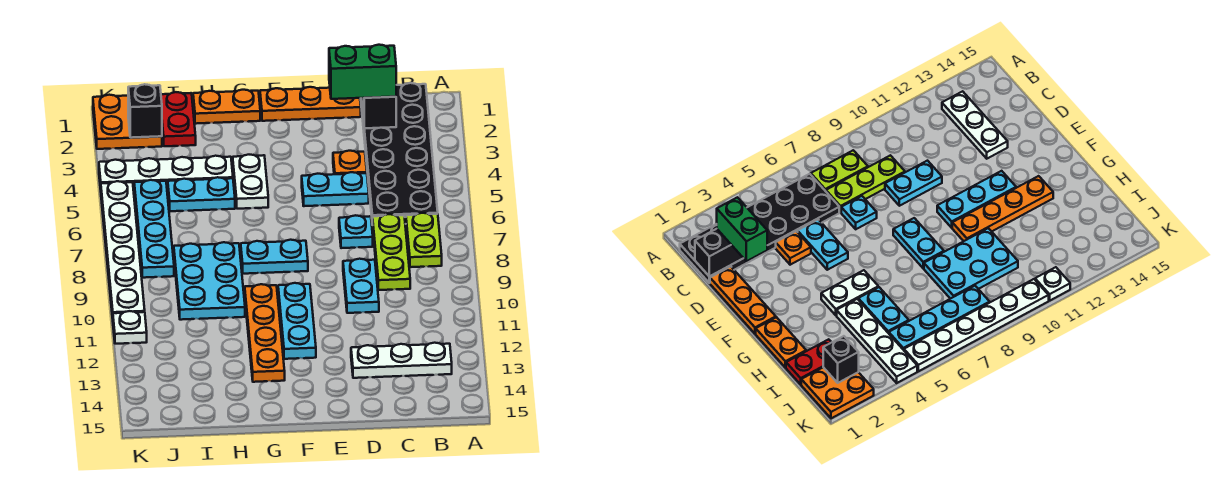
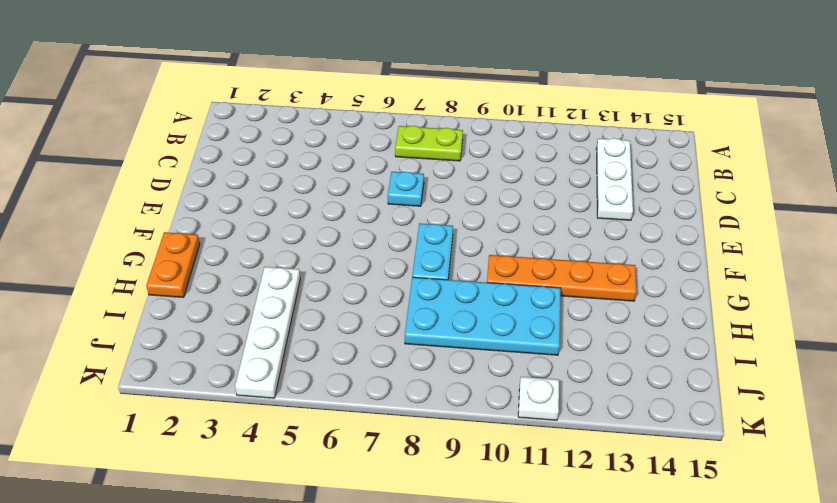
cyan plate H8:I11 level 1 -> cyan plate H8:I10 level 1
none -> black plate B1:C6 level 1
none -> lime plate C7:C9 level 1
none -> orange plate D1:F1 level 1

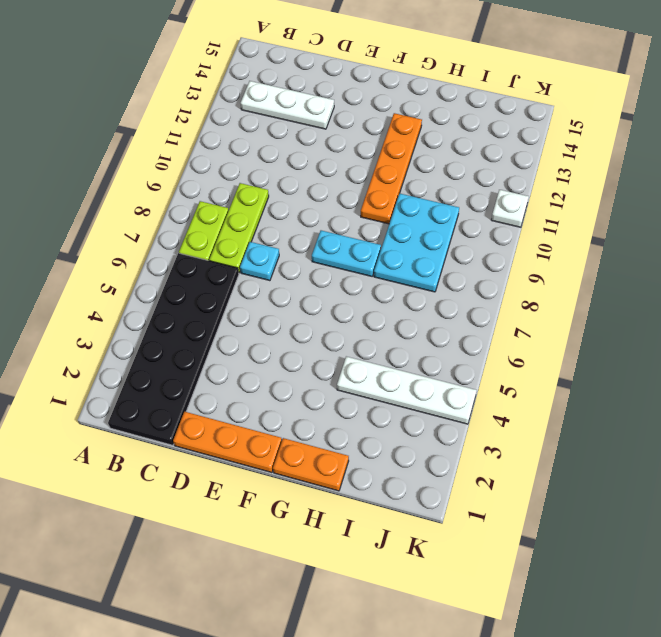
none -> orange plate D4 level 1
none -> cyan plate D5:E5 level 1
none -> cyan plate D9:D10 level 1

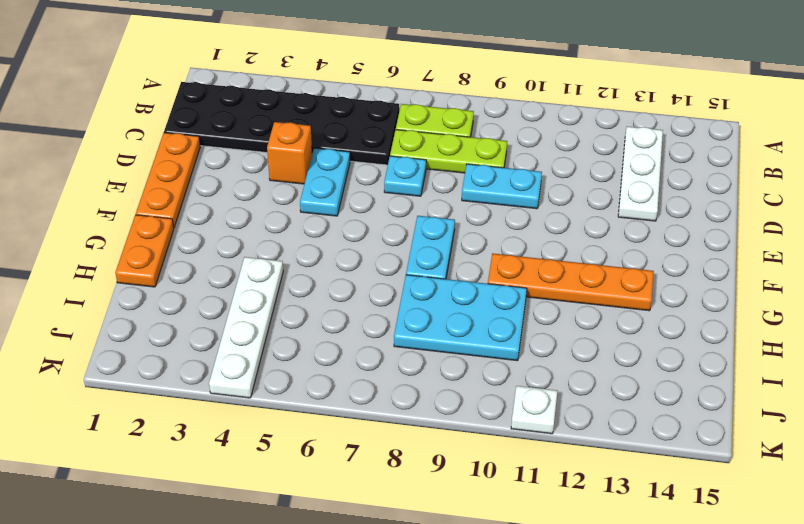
orange brick D4 level 1 -> orange plate D4 level 1
none -> cyan plate F10:F12 level 1
none -> white plate G4:G5 level 1
none -> cyan plate H5:I5 level 1

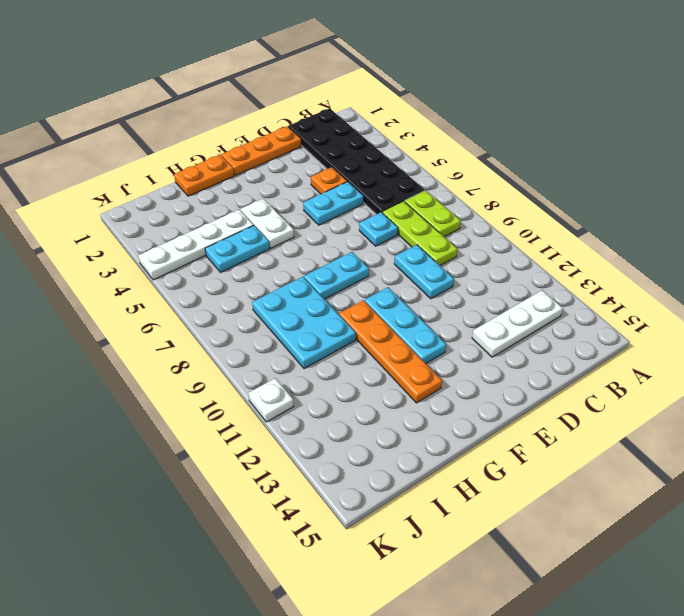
none -> red plate I1:I2 level 1
none -> orange plate J1:K2 level 1
none -> cyan plate J5:J8 level 1

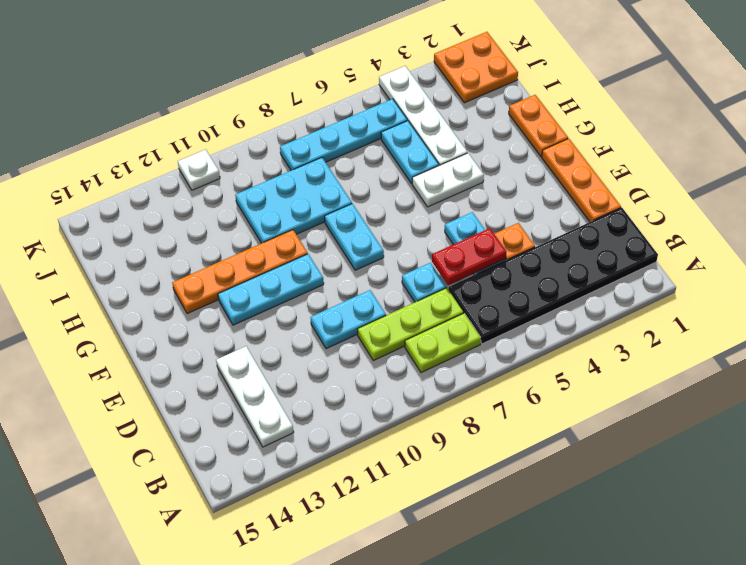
red plate D5:D6 level 2 -> red plate I1:I2 level 1
none -> white plate K5:K10 level 1
none -> black brick C1:C2 level 2
none -> black brick J2 level 2

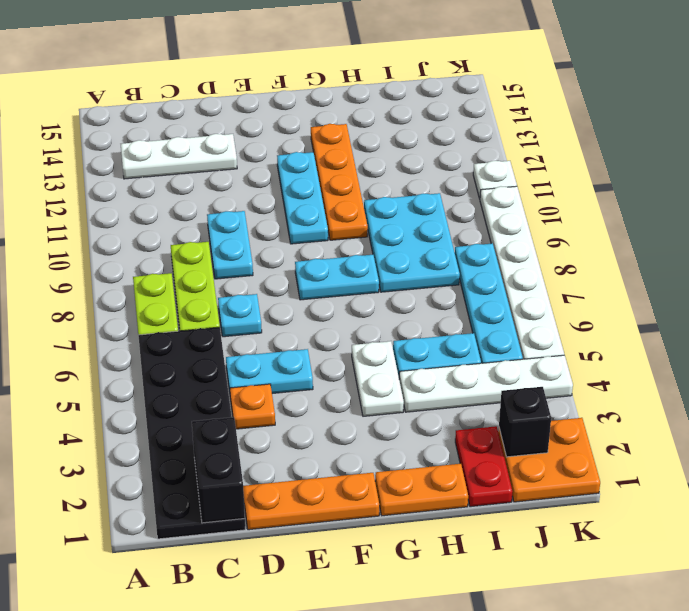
none -> green brick C2:D2 level 3

